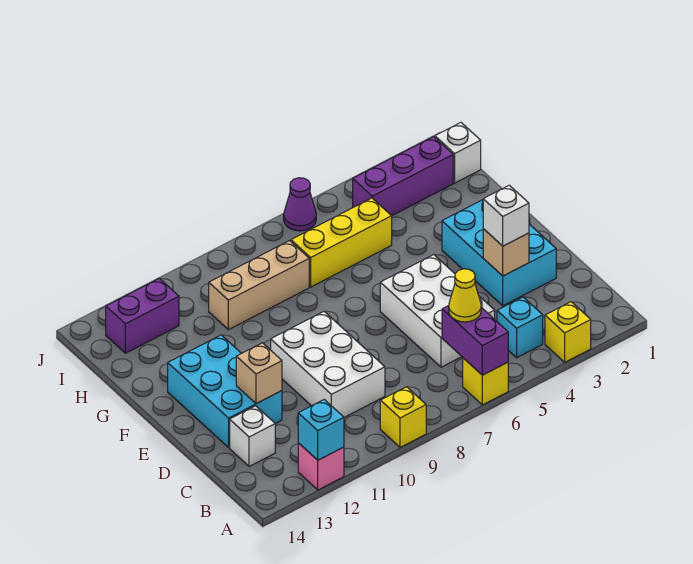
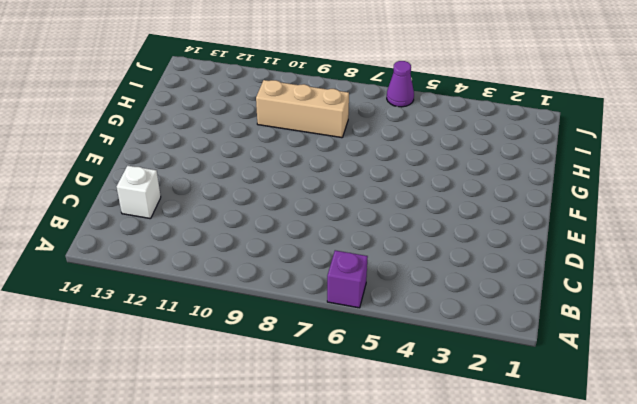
purple brick A6 level 1 -> yellow brick A6 level 1
none -> yellow brick A3 level 1
none -> yellow brick A9 level 1
none -> pink brick A12 level 1

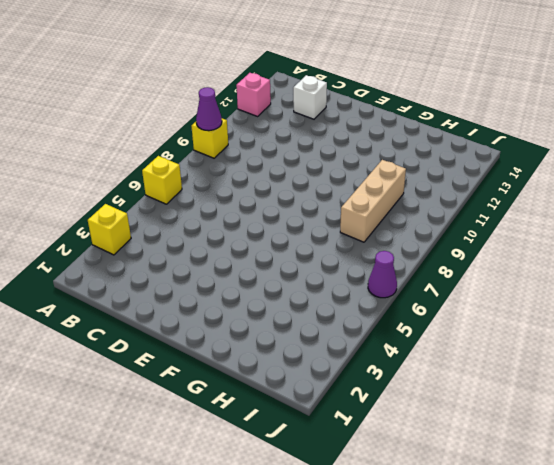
purple cone A9 level 2 -> none
none -> cyan brick B4 level 1
none -> white brick C5:E6 level 1
none -> white brick C9:E10 level 1

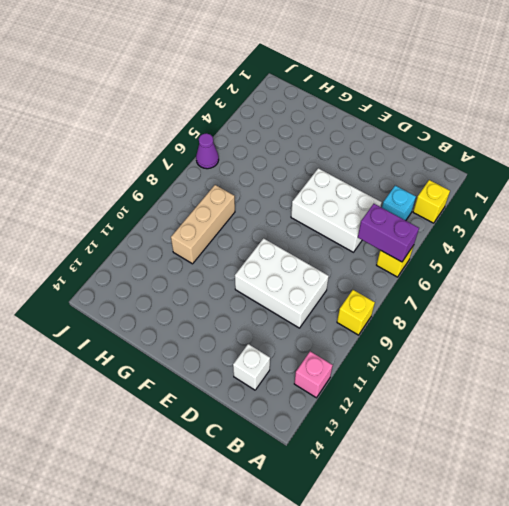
none -> cyan brick D2:F3 level 1
none -> cyan brick D12:F13 level 1
none -> yellow brick H5:H7 level 1

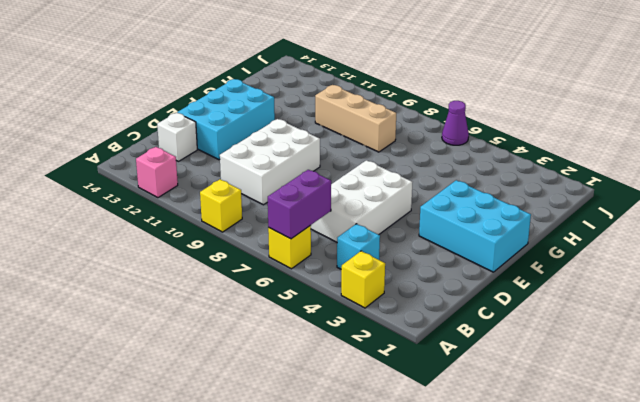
cyan brick E1:F3 level 1 -> cyan brick D2:F3 level 1
none -> yellow brick H5:H7 level 1
none -> white brick I1 level 1
none -> purple brick I2:I4 level 1

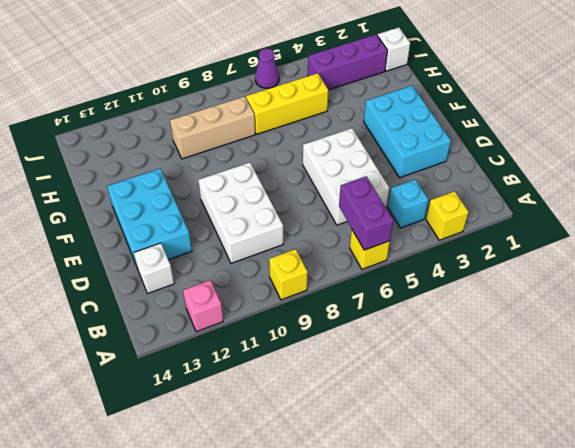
none -> purple brick I12:I13 level 1
none -> cyan brick A12 level 2
none -> tan brick D3 level 2

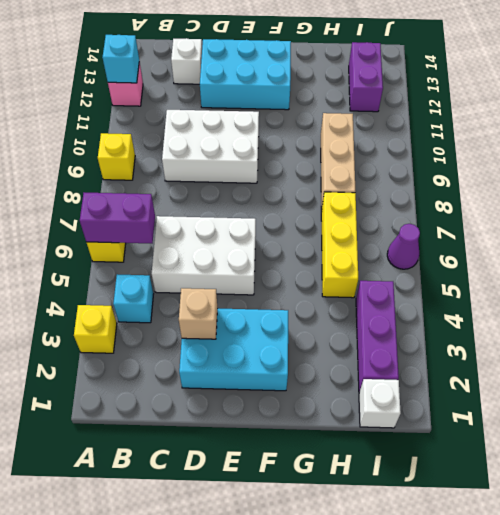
none -> tan brick D12 level 2
none -> yellow cone B6 level 3
none -> white brick D3 level 3

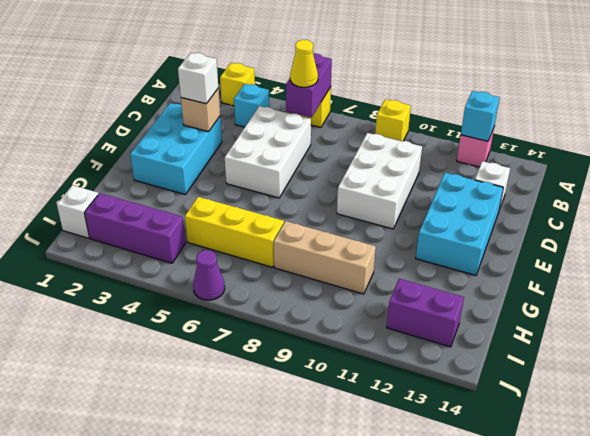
none -> tan brick D12 level 2

